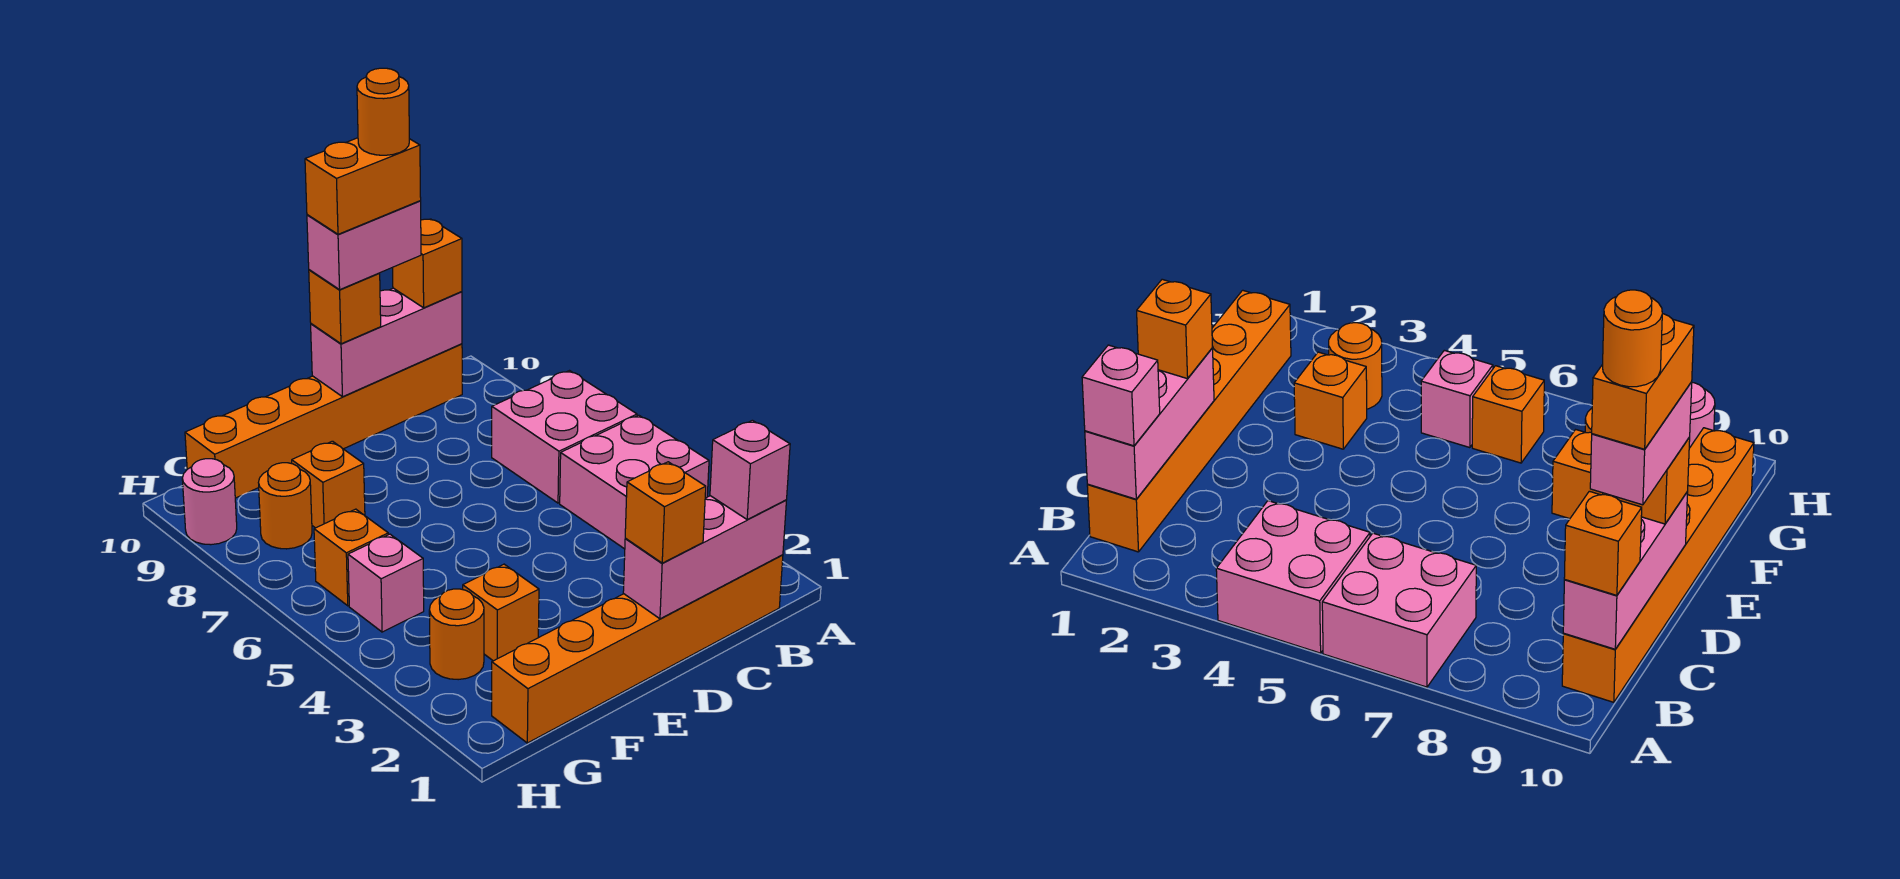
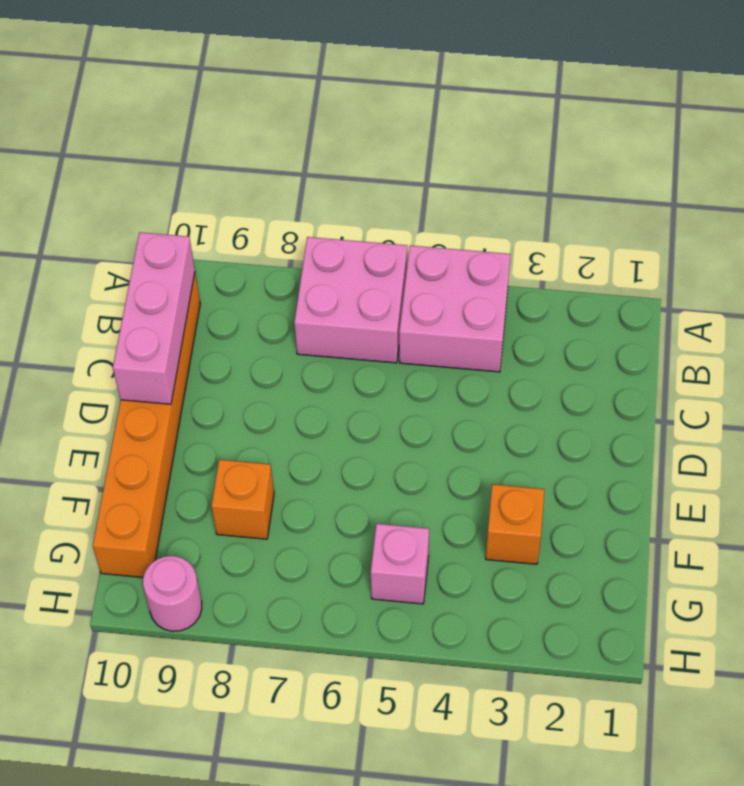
none -> orange brick B1:G1 level 1
none -> orange round brick G3 level 1
none -> orange brick G6 level 1

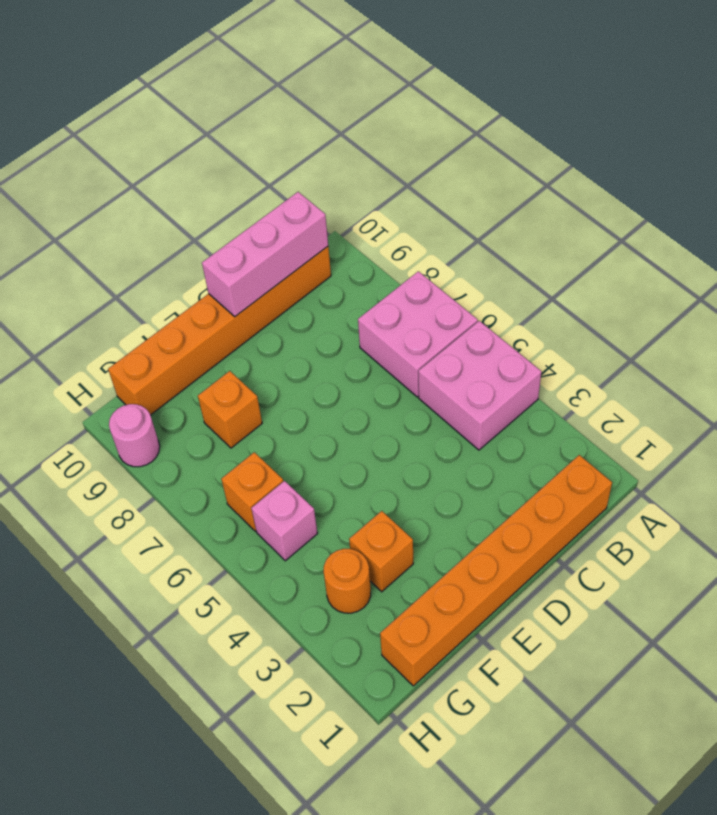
none -> orange round brick G8 level 1
none -> pink brick B1:D1 level 2
none -> pink brick B1 level 3

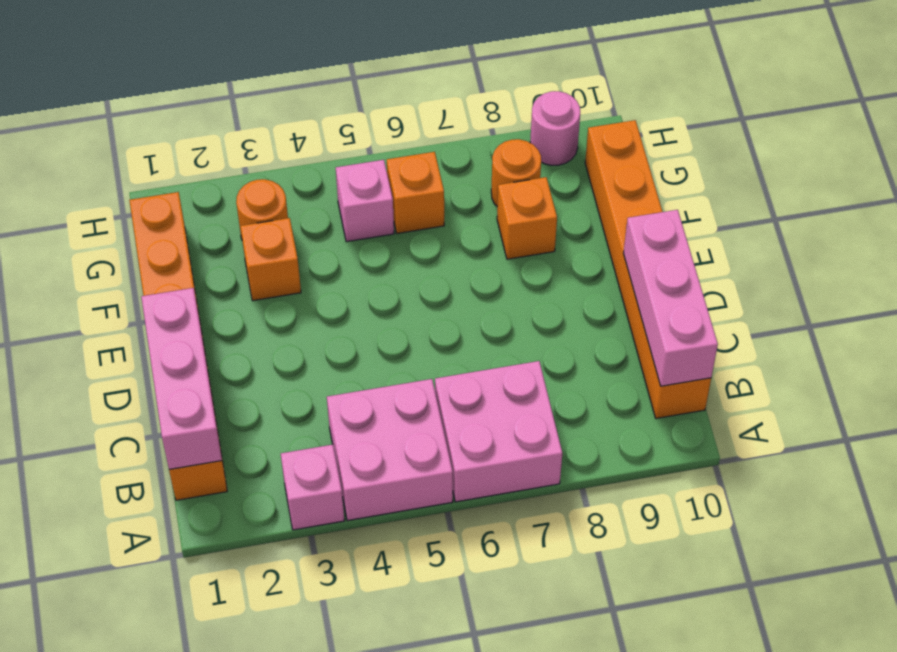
pink brick A3 level 1 -> pink brick B1 level 3
none -> orange brick B10 level 3
none -> orange brick D1 level 3
none -> orange brick D10 level 3

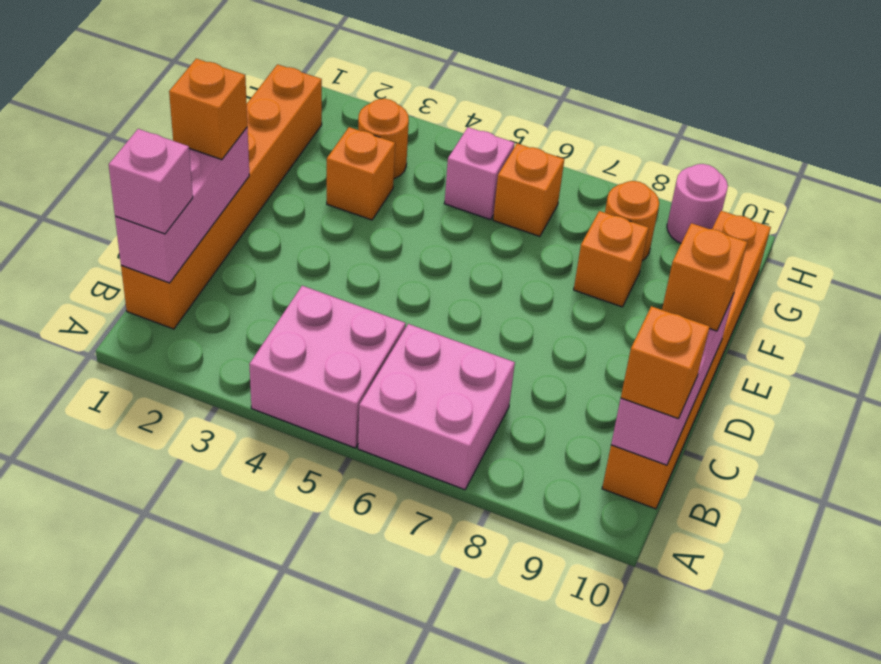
none -> pink brick C10:D10 level 4
none -> orange brick C10:D10 level 5
none -> orange round brick C10 level 6

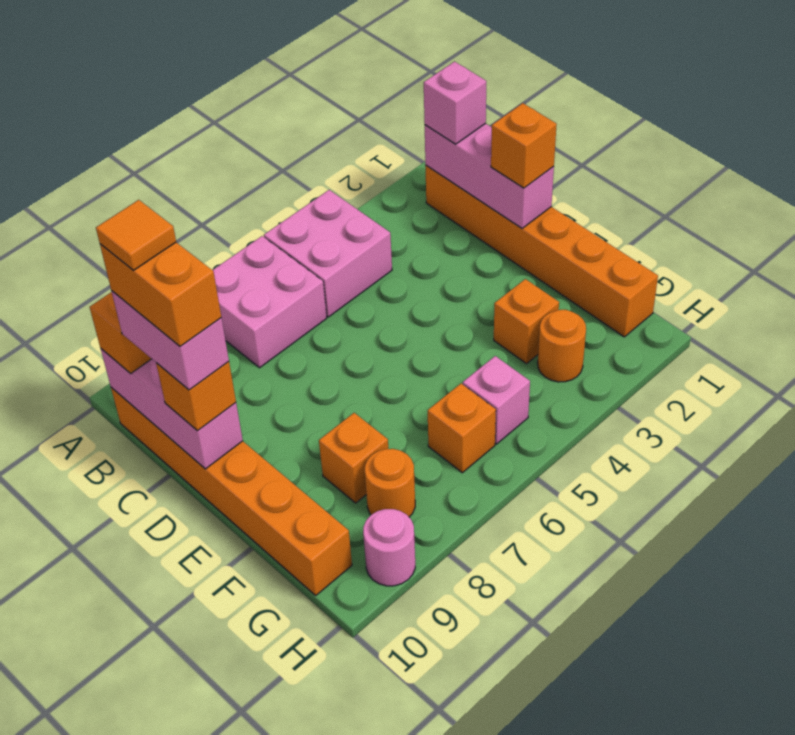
orange tile C10 level 6 -> orange round brick C10 level 6

